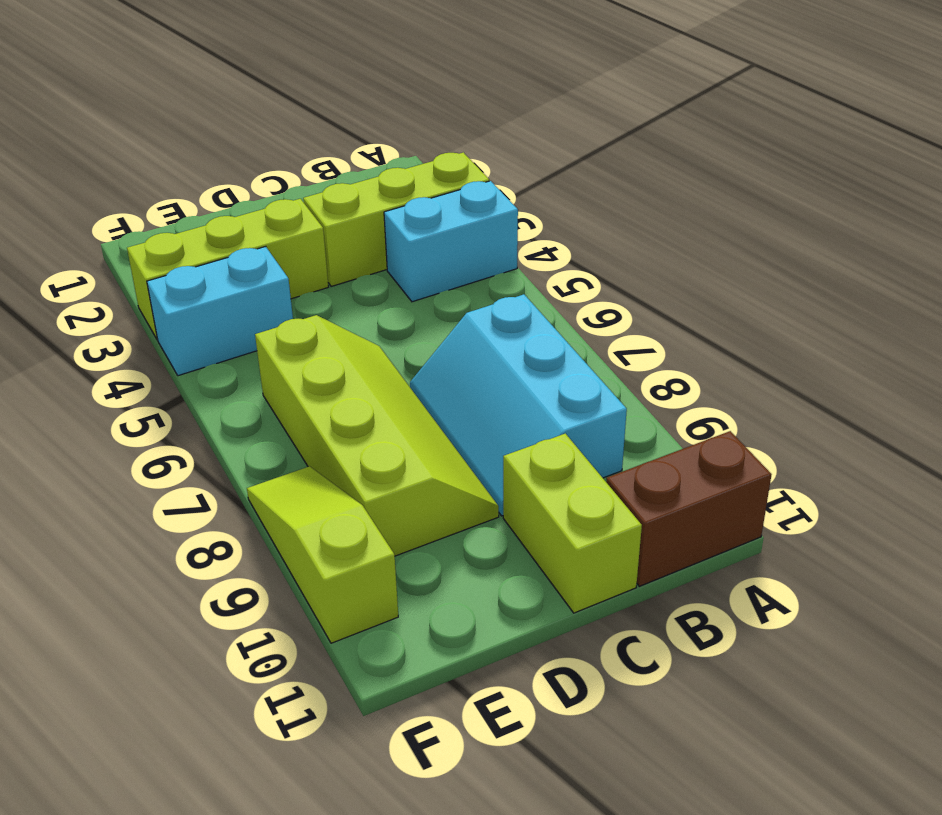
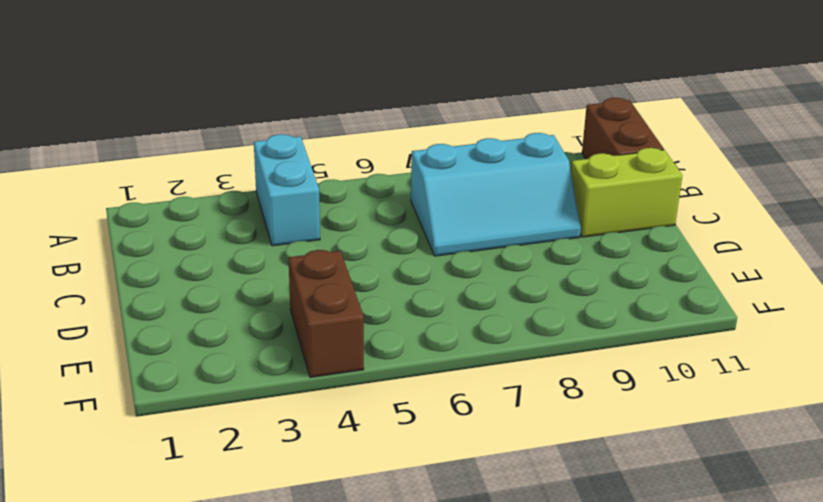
brown brick E4:F4 level 1 -> cyan brick E4:F4 level 1
none -> lime brick A3:C3 level 1
none -> lime brick D3:F3 level 1

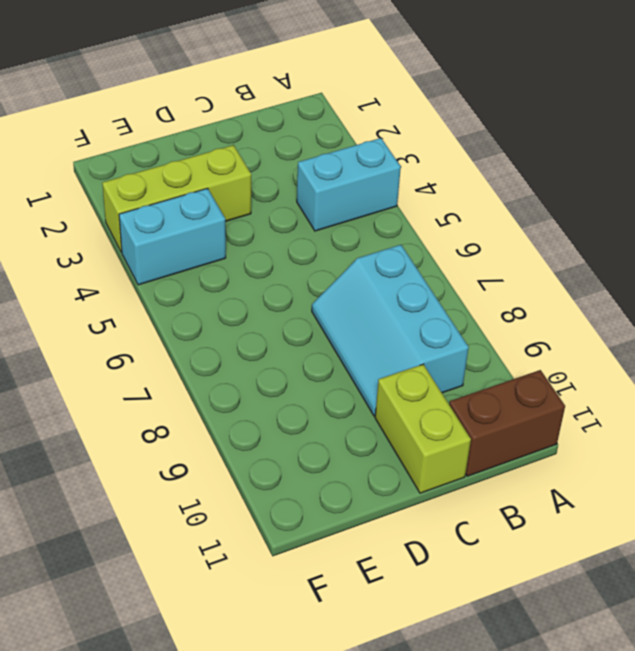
none -> lime brick A3:C3 level 1
none -> lime slope D6:E9 level 1 top E

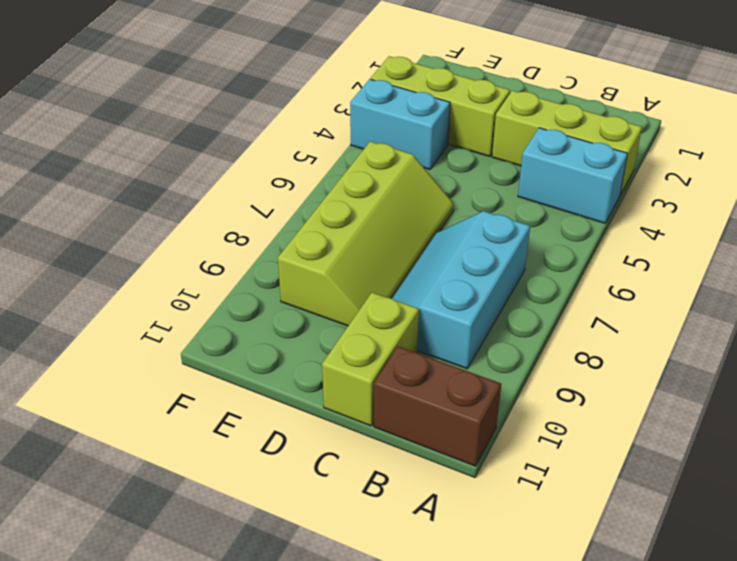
none -> lime slope F8:F10 level 1 top 10

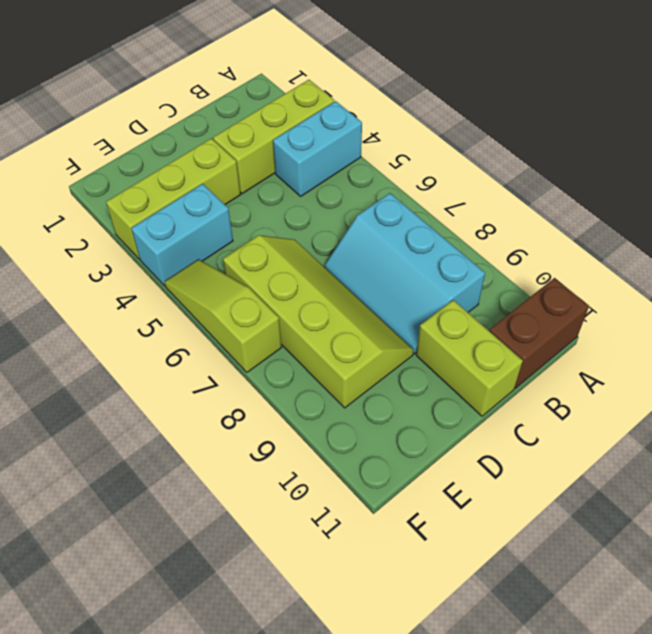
lime slope F5:F7 level 1 top 7 -> lime slope F8:F10 level 1 top 10

